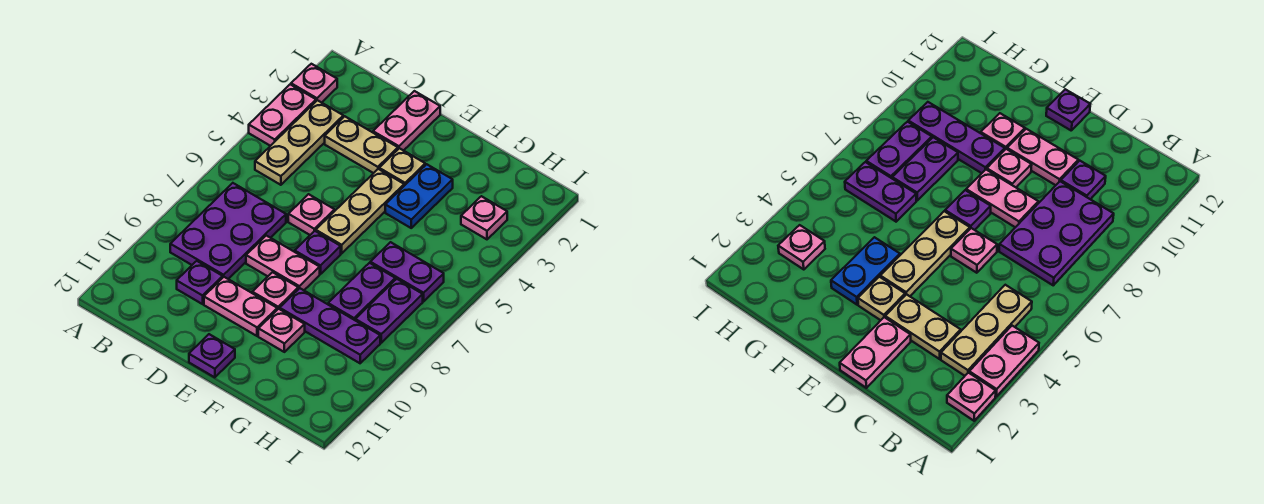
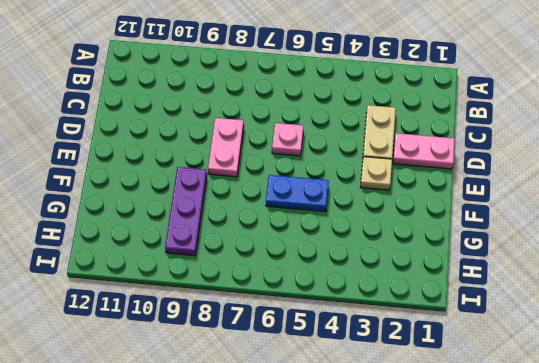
blue plate F5:F6 level 1 -> blue plate F3:F4 level 1
none -> pink plate A2 level 1
none -> pink plate A3:A4 level 1
none -> tan plate B3:B5 level 1

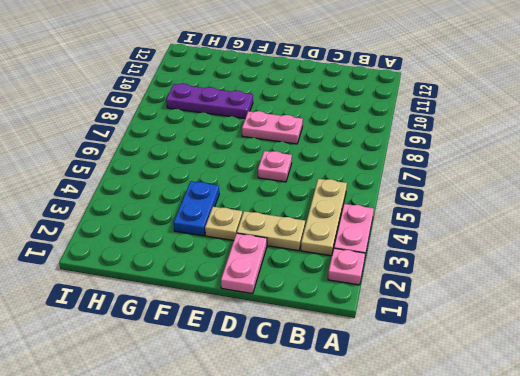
none -> purple plate B7:C9 level 1
none -> purple plate C10 level 1
none -> pink plate D10:E10 level 1

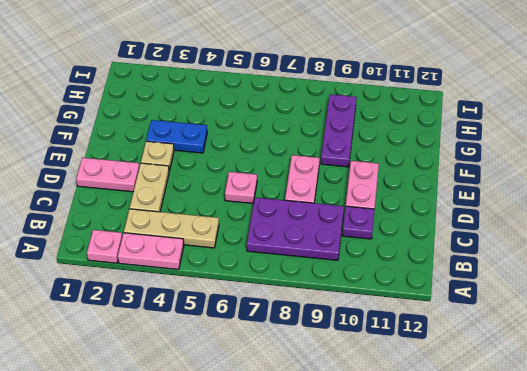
none -> tan plate E4:E6 level 1
none -> purple plate E7 level 1
none -> pink plate E9 level 1

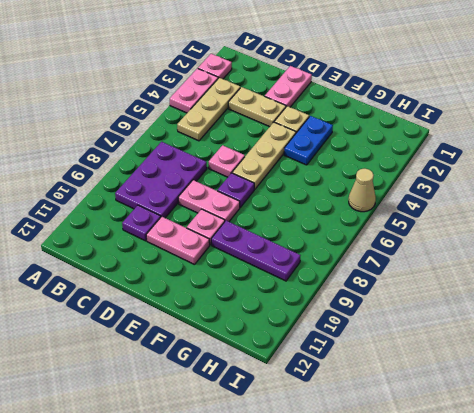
tan cone I5 level 1 -> none
none -> purple plate E12 level 1
none -> pink plate F10 level 1
none -> purple plate G6:H6 level 1

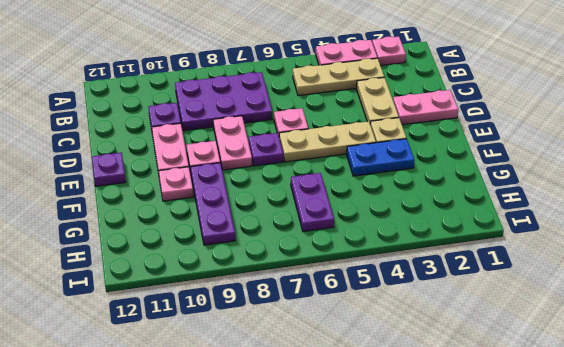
none -> purple plate G7:G8 level 1
none -> pink plate H3 level 1
none -> purple plate H7:H8 level 1

